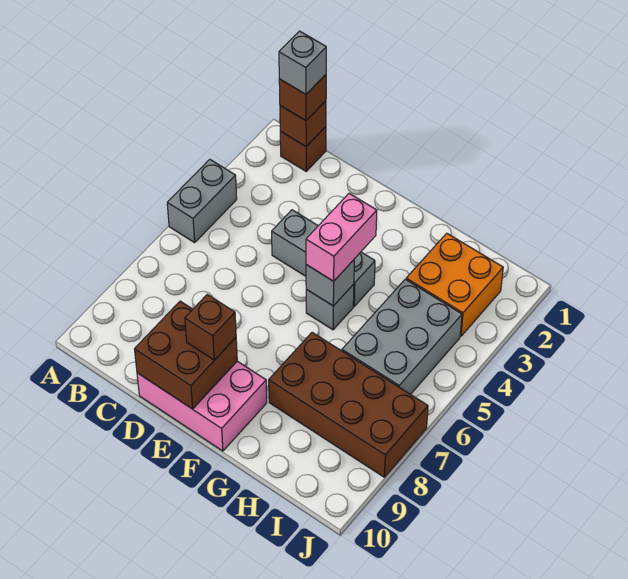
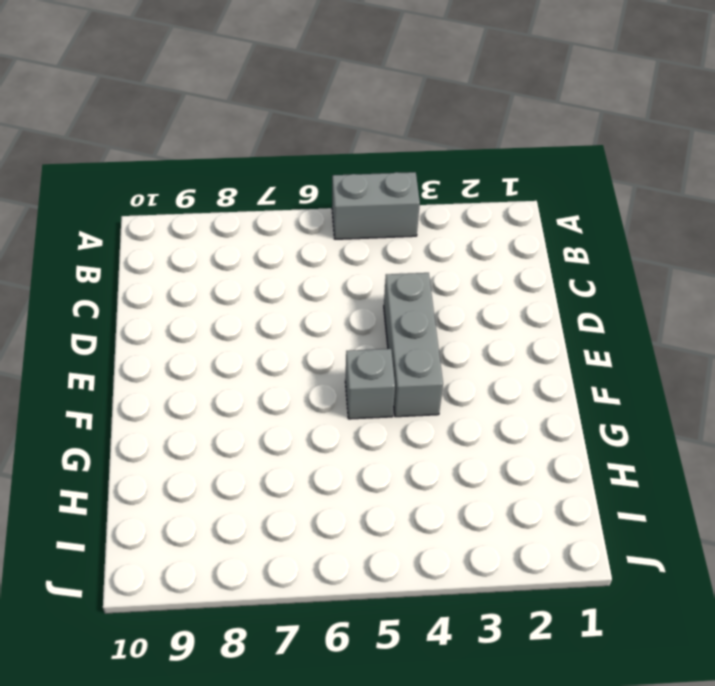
none -> brown brick B1 level 1
none -> pink brick D9:F10 level 1
none -> brown brick G7:J8 level 1

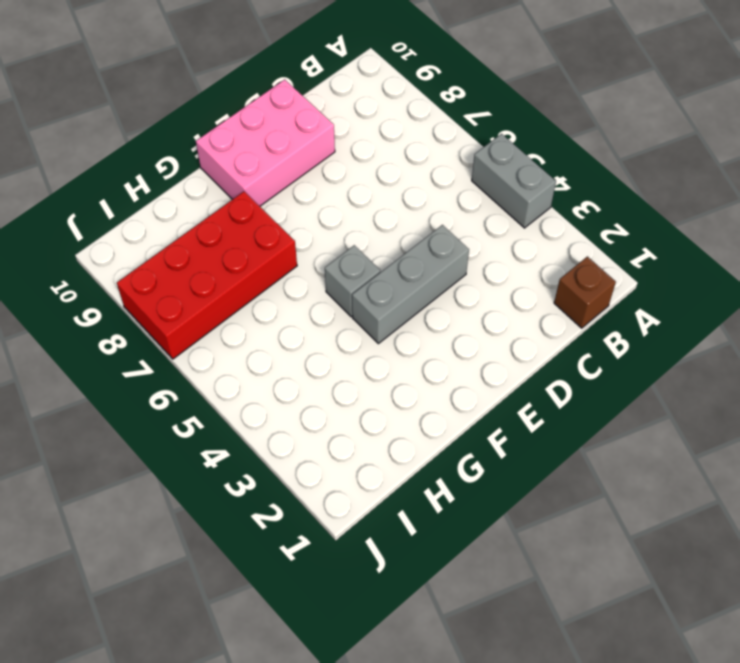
red brick G7:J8 level 1 -> brown brick G7:J8 level 1
none -> orange brick H2:I3 level 1
none -> grey brick H4:I6 level 1
none -> brown brick B1 level 2

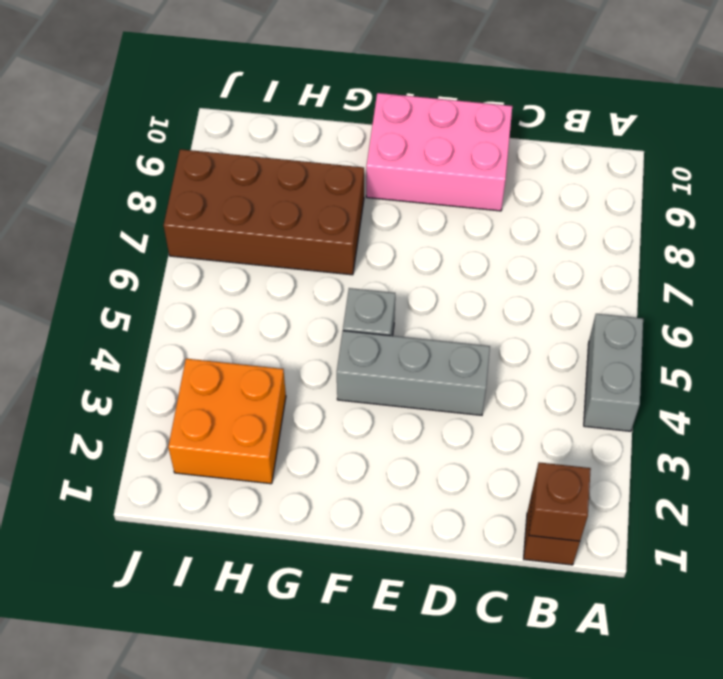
none -> grey brick H4:I6 level 1
none -> brown brick D9:E10 level 2
none -> grey brick F5 level 2

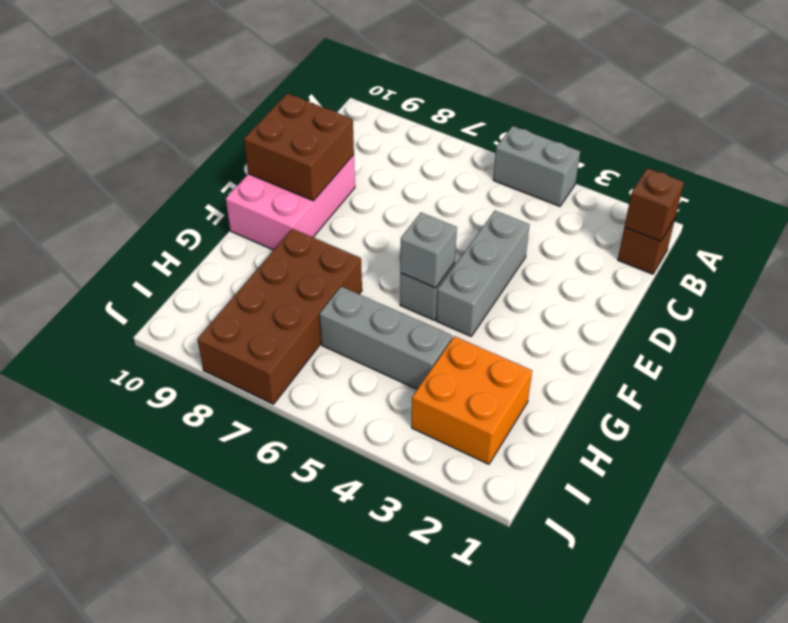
grey brick H4:H6 level 1 -> grey brick H4:I6 level 1
none -> brown brick B1 level 3
none -> brown brick E9 level 3
none -> pink brick F4:F5 level 3

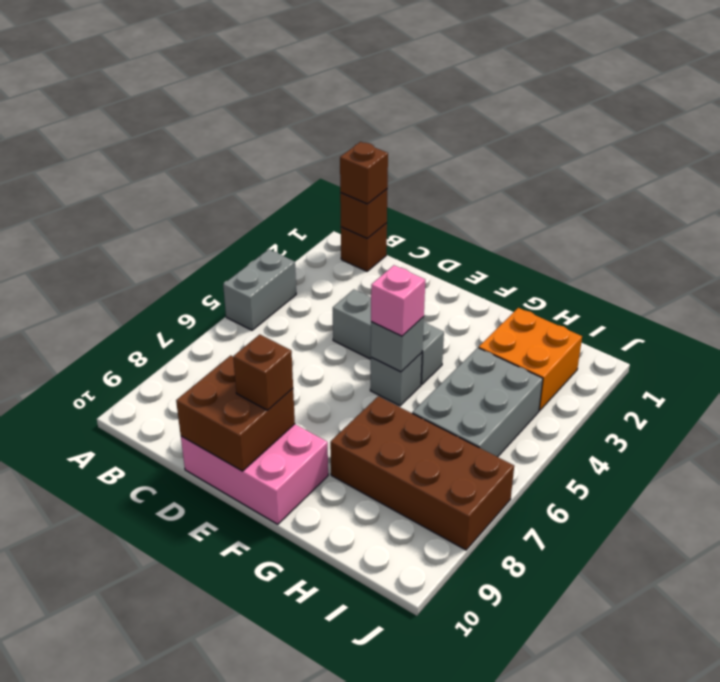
pink brick F5 level 3 -> pink brick F4:F5 level 3
none -> grey brick B1 level 4

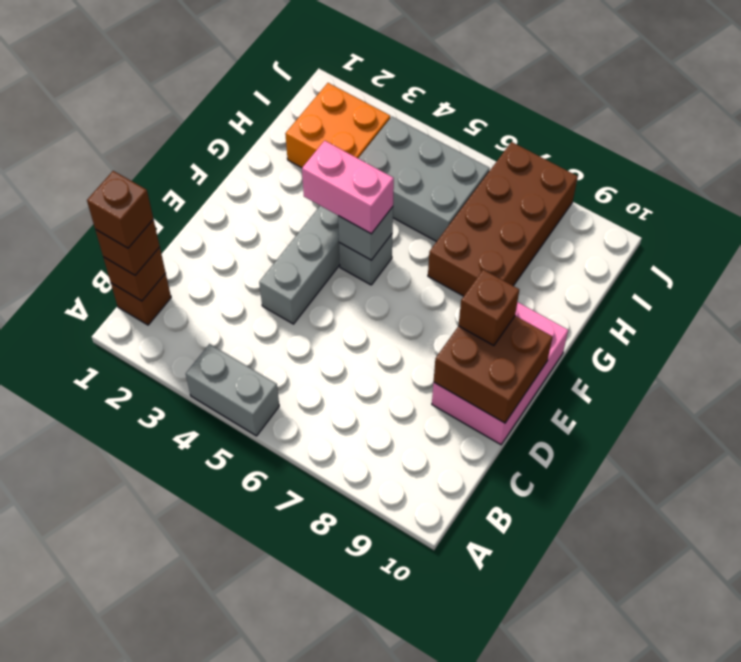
brown brick B1 level 4 -> grey brick B1 level 4

